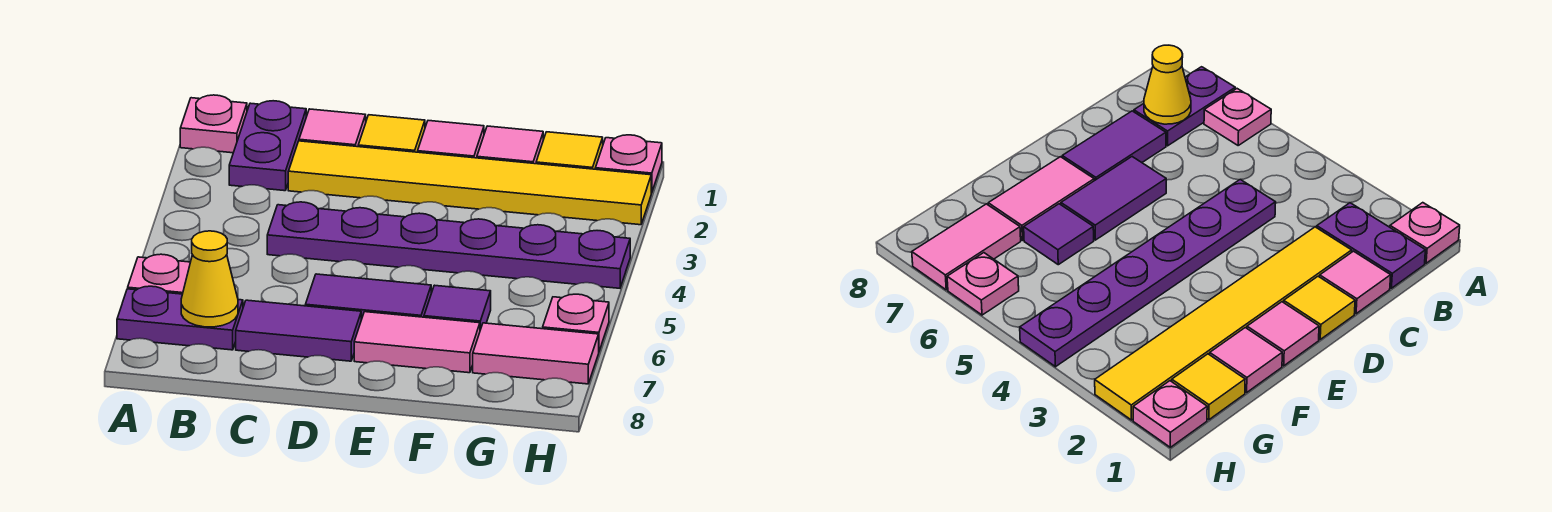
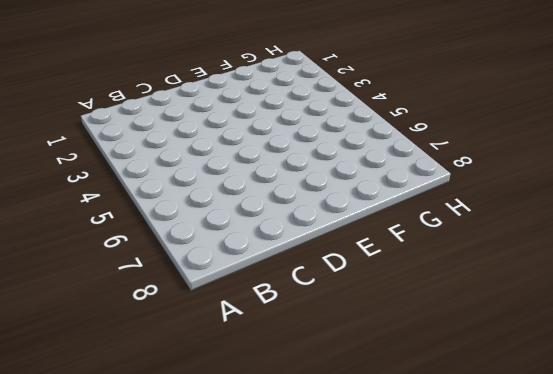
none -> pink plate A1 level 1
none -> pink plate A6 level 1
none -> purple plate A7:B7 level 1

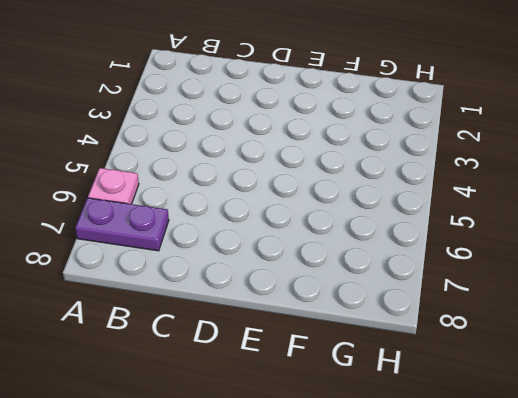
none -> pink plate A1 level 1
none -> purple plate B1:B2 level 1
none -> pink tile C1 level 1

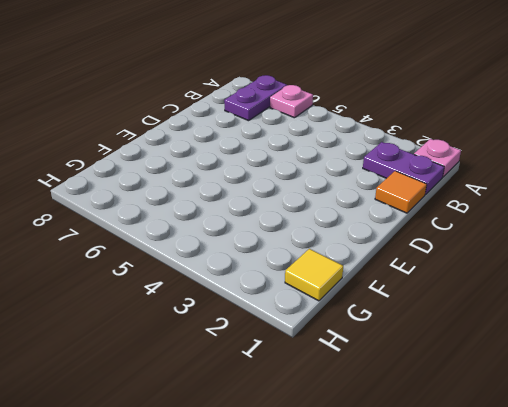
orange tile C1 level 1 -> pink tile C1 level 1
none -> yellow tile C2:H2 level 1
none -> purple plate C4:H4 level 1
none -> purple tile C7:D7 level 1

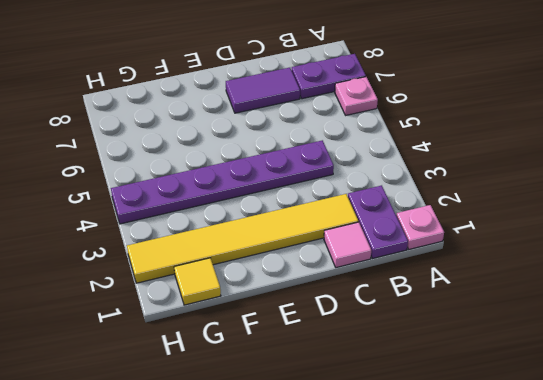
none -> yellow tile D1 level 1
none -> purple tile D6:E6 level 1
none -> pink tile E1 level 1

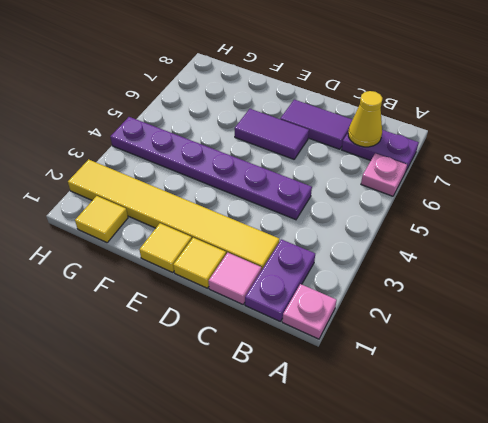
yellow tile E1 level 1 -> pink tile E1 level 1
none -> pink tile E7:F7 level 1
none -> pink tile F1 level 1
none -> purple tile F6 level 1

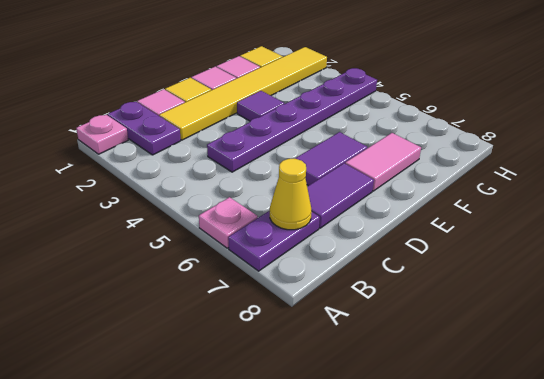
purple tile E3 level 1 -> purple tile F6 level 1
none -> pink tile G7:H7 level 1
none -> pink plate H1 level 1
none -> pink plate H6 level 1

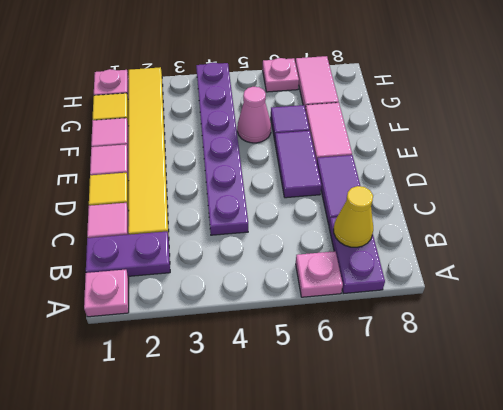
pink cone F5 level 1 -> none

